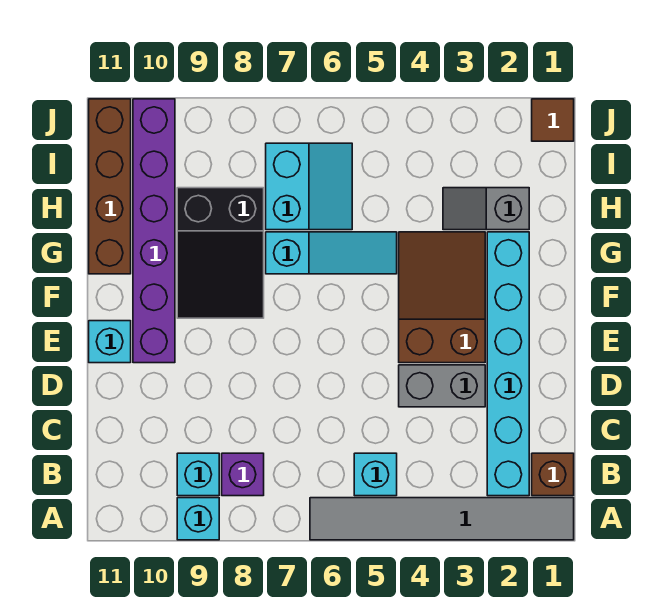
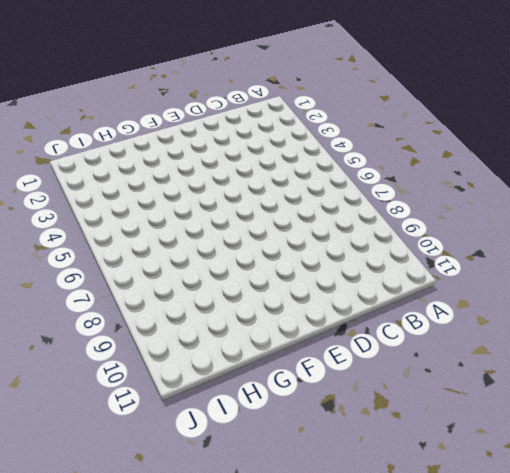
none -> grey tile A1:A6 level 1
none -> cyan brick A9 level 1
none -> brown brick B1 level 1

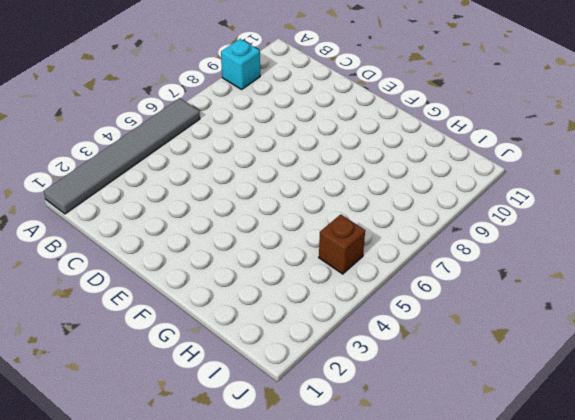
brown brick I5 level 1 -> brown brick B1 level 1
none -> cyan brick B2:G2 level 1
none -> cyan brick B5 level 1
none -> purple brick B8 level 1

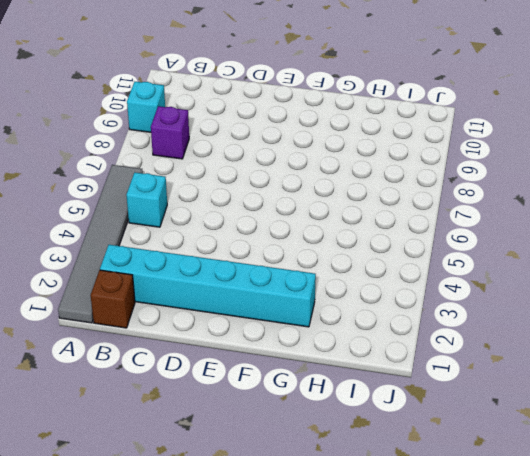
none -> cyan brick B9 level 1
none -> grey brick D3:D4 level 1
none -> brown slope E3:G4 level 1 top E

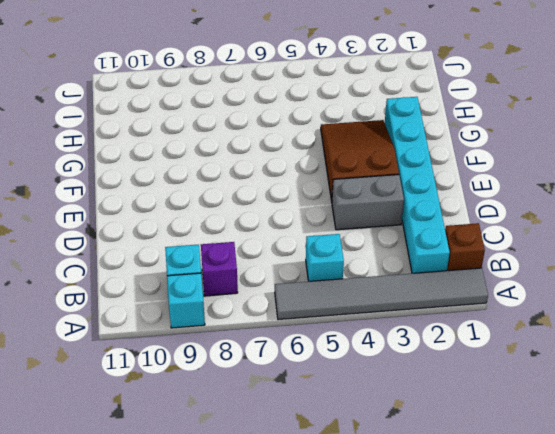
none -> purple brick E10:J10 level 1
none -> cyan brick E11 level 1
none -> black slope F8:H9 level 1 top H

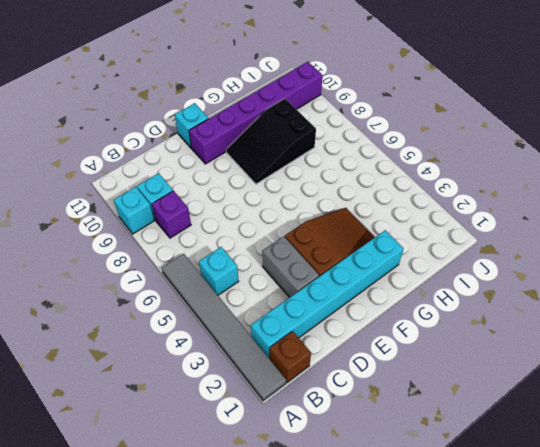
none -> cyan slope G5:G7 level 1 top 7
none -> brown brick G11:J11 level 1
none -> grey slope H2:H3 level 1 top 2

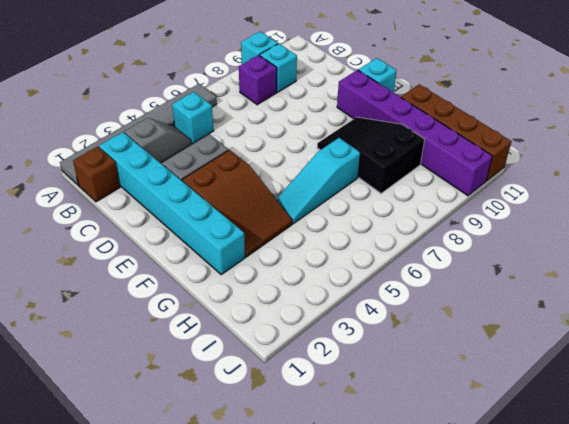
grey slope B3:B4 level 1 top 3 -> grey slope H2:H3 level 1 top 2
none -> cyan slope H6:I7 level 1 top 7
none -> brown tile J1 level 1

